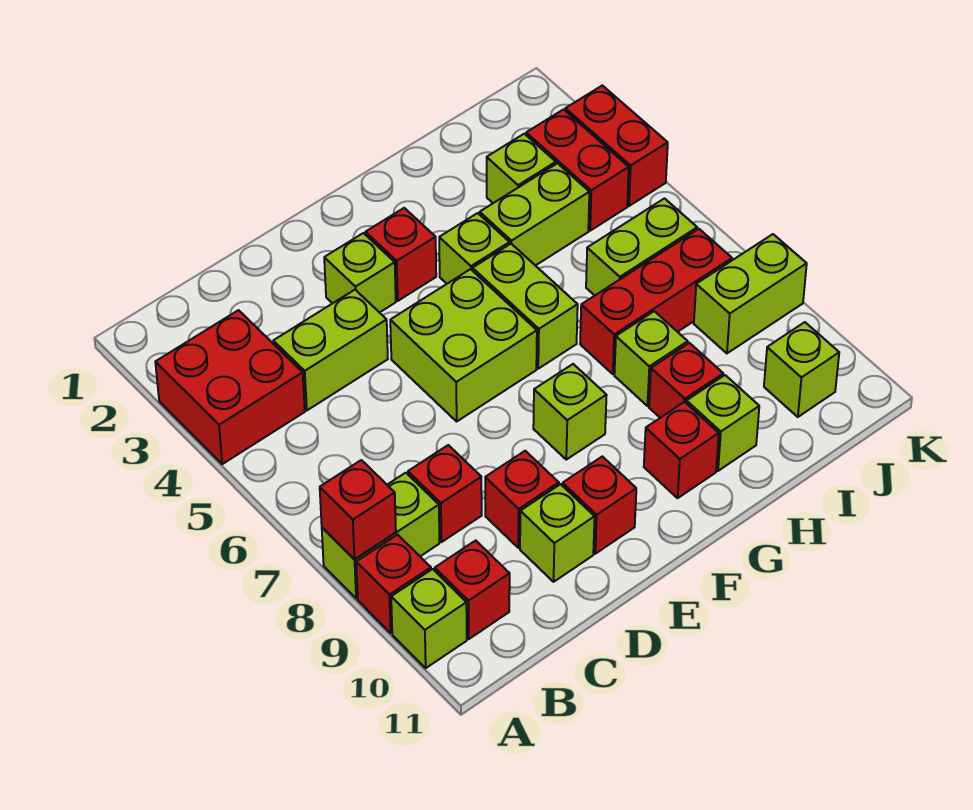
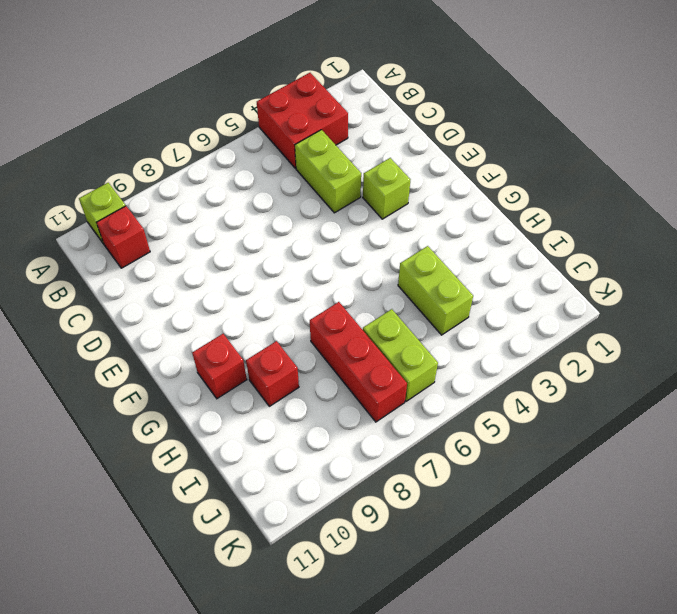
none -> lime brick A8:B8 level 1
none -> red brick A9 level 1
none -> red brick C8 level 1

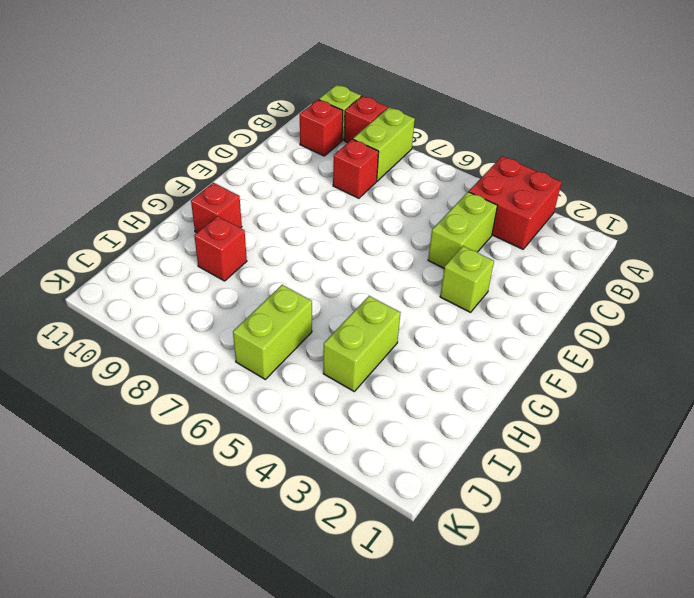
none -> red brick D9 level 1
none -> lime brick D10 level 1
none -> lime brick E5:F6 level 1

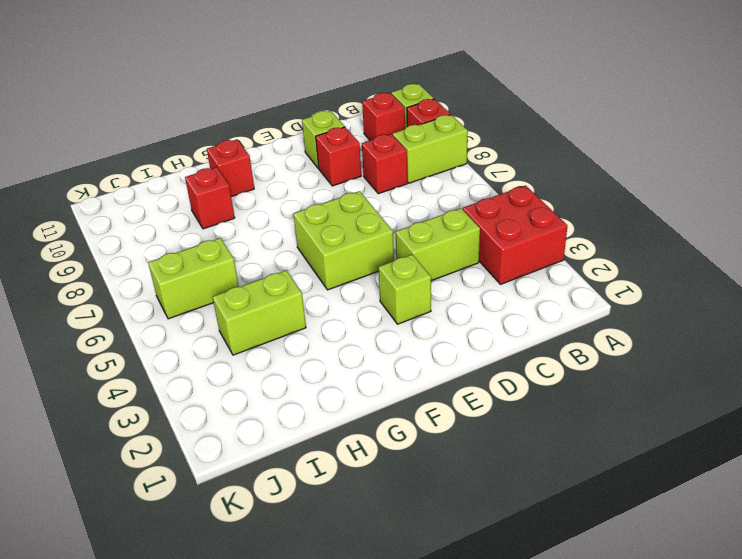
none -> red brick E10 level 1
none -> red brick F3 level 1
none -> lime brick F8 level 1

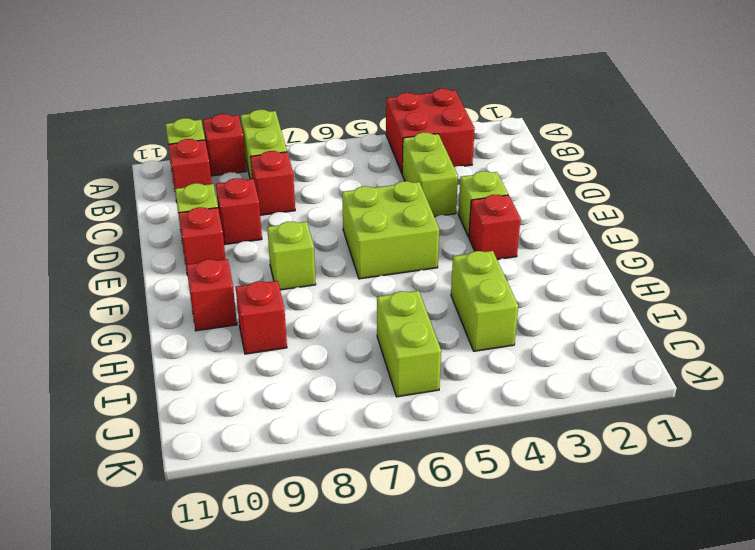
none -> lime brick G4 level 1
none -> lime brick G5:G6 level 1
none -> red brick H7:J7 level 1

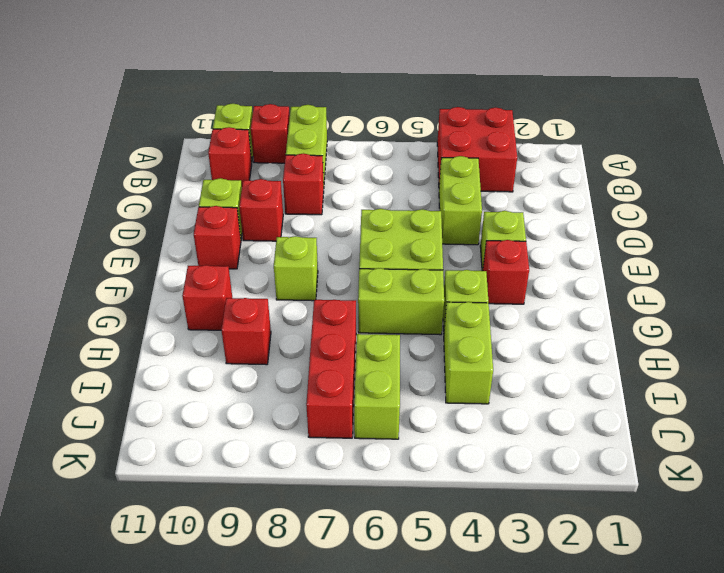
none -> lime brick H8 level 1
none -> lime brick H10 level 1
none -> lime brick I3 level 1

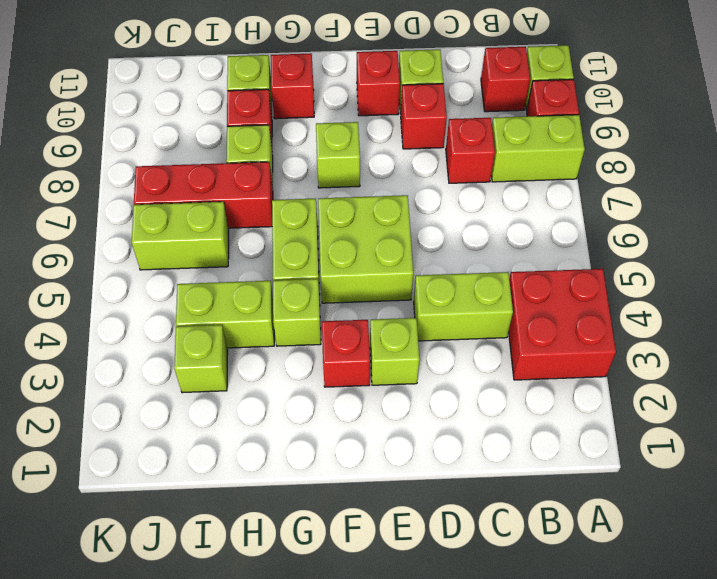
none -> red brick J3:J4 level 1
none -> lime brick J8:K8 level 1
none -> lime brick J10 level 1

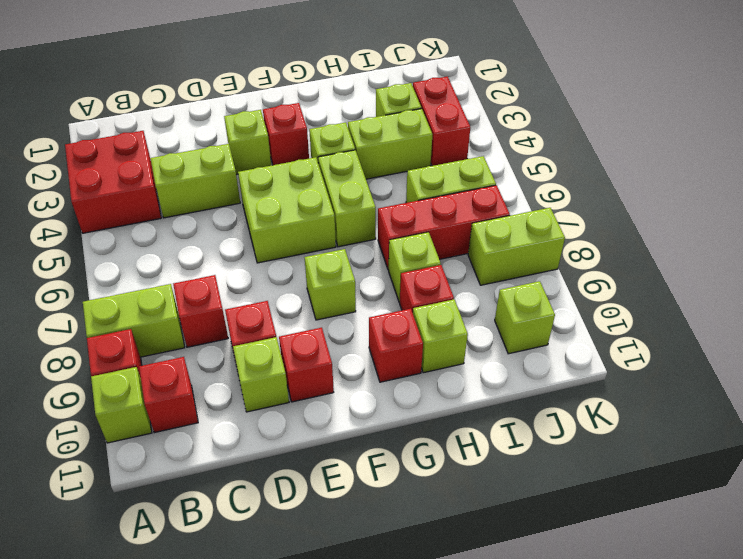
none -> red brick K3:K4 level 1
none -> red brick A8 level 2

